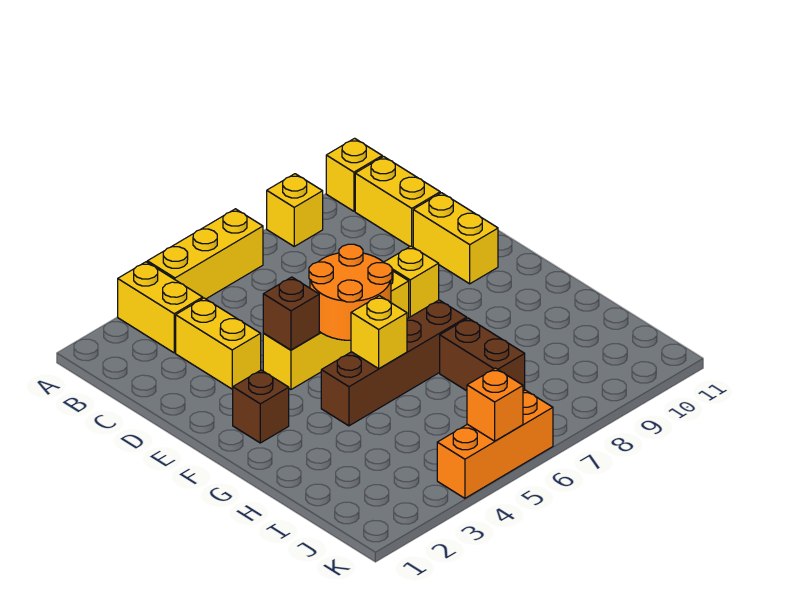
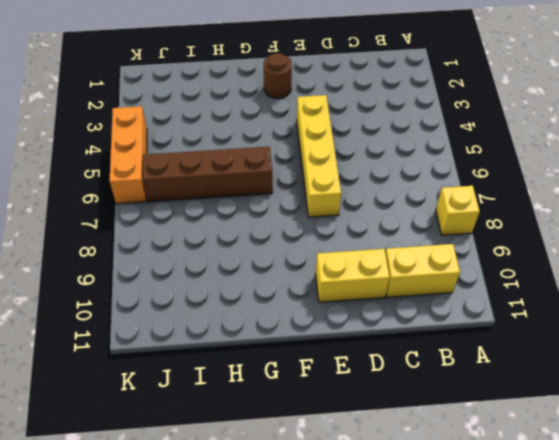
brown round brick F2 level 1 -> brown brick F2 level 1
brown brick G6:J6 level 1 -> brown brick G4:G7 level 1
none -> yellow brick A3:B3 level 1
none -> yellow brick A4:A6 level 1
none -> yellow brick A10 level 1

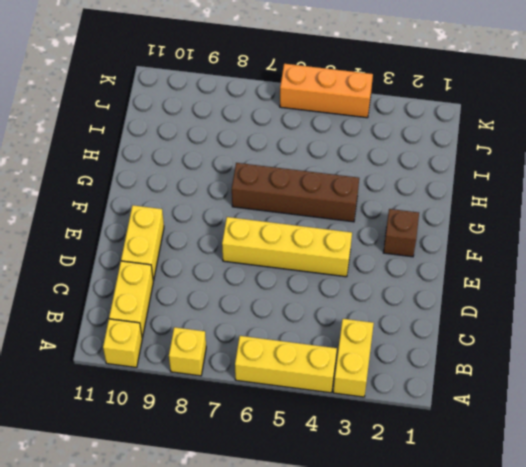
none -> yellow brick C3:D3 level 1
none -> yellow brick E8 level 1
none -> brown brick H7:I7 level 1

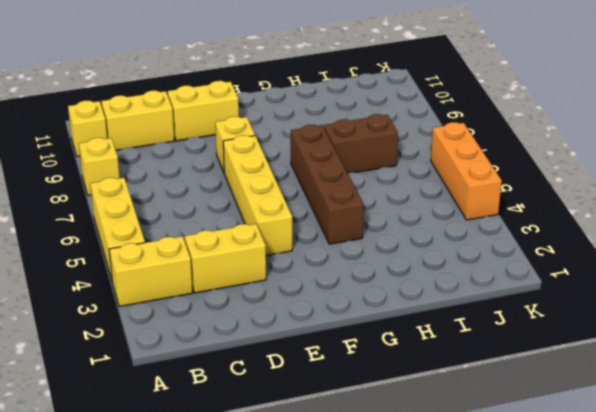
none -> brown brick F2 level 1
none -> brown brick E4 level 2
none -> orange round brick E5:F6 level 2

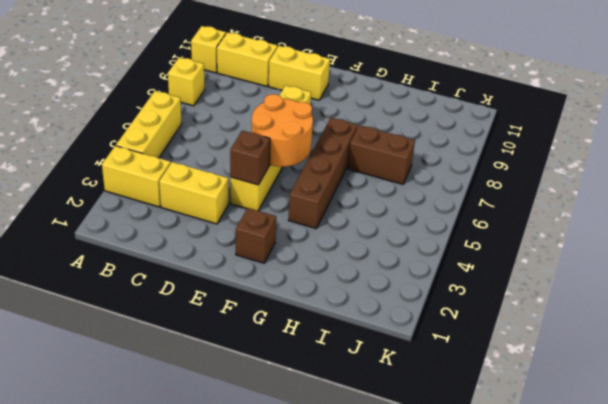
none -> orange brick K4:K6 level 1
none -> yellow brick G5 level 2
none -> orange brick K5 level 2

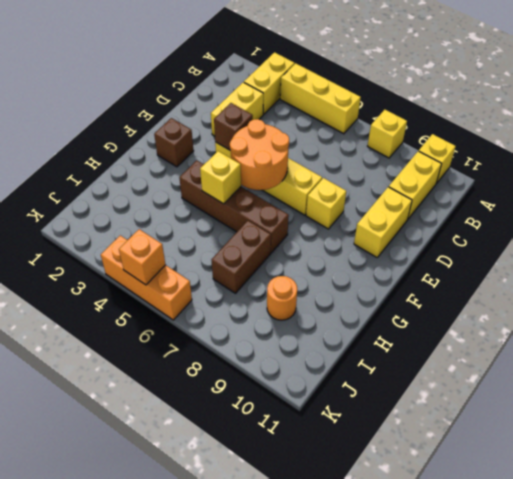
orange round brick I9 level 1 -> none

